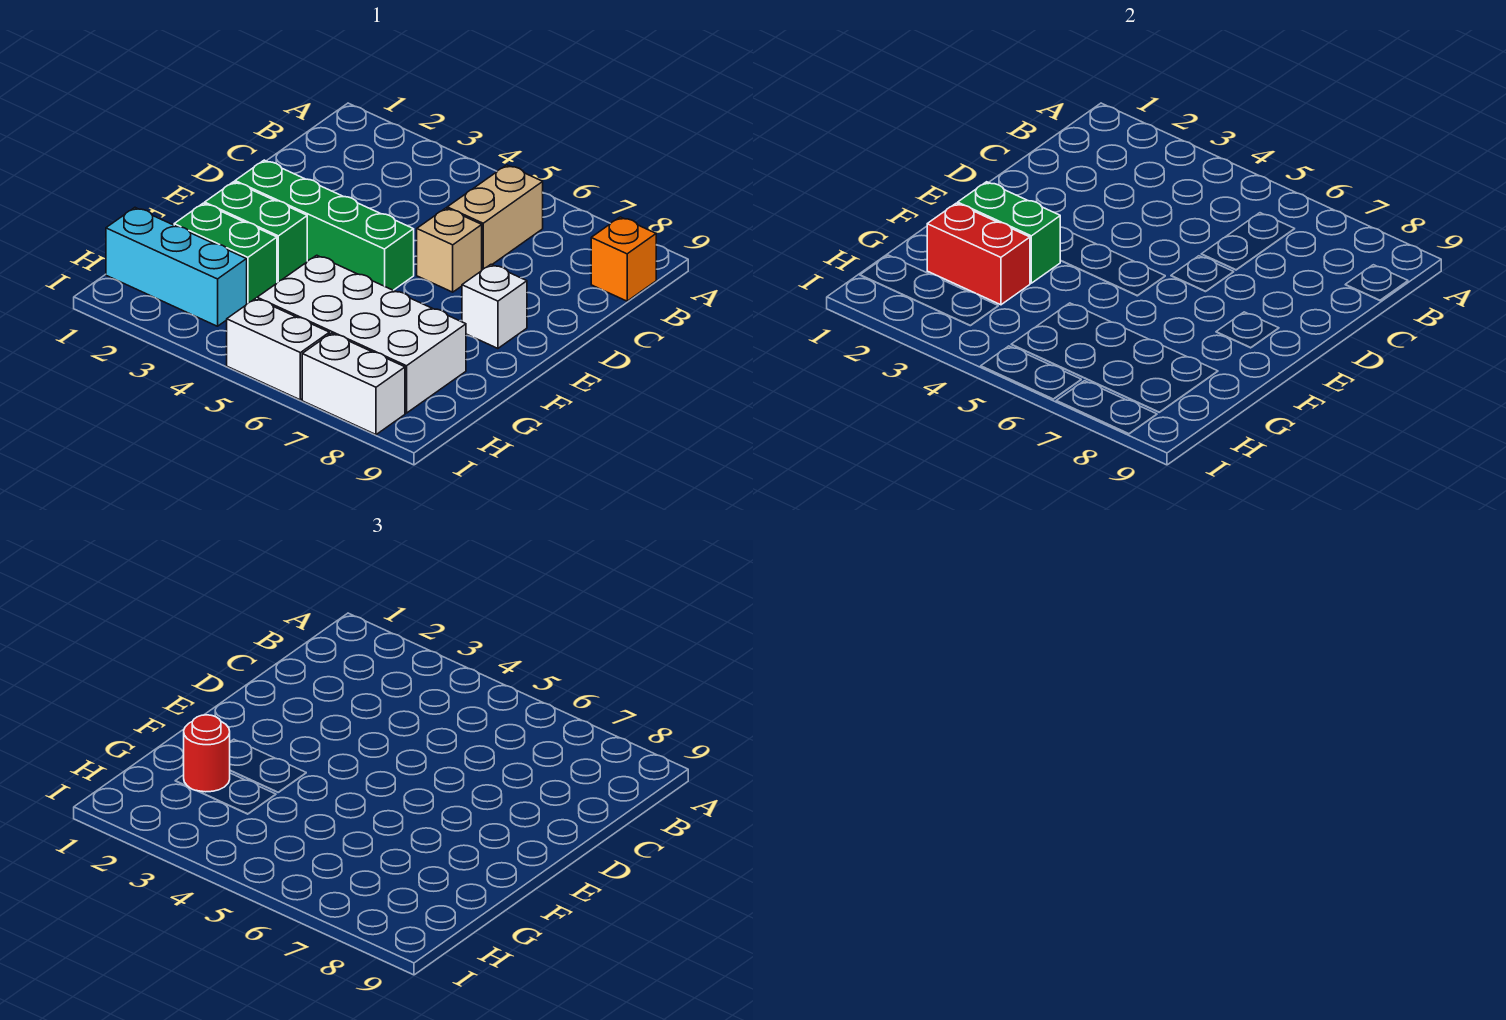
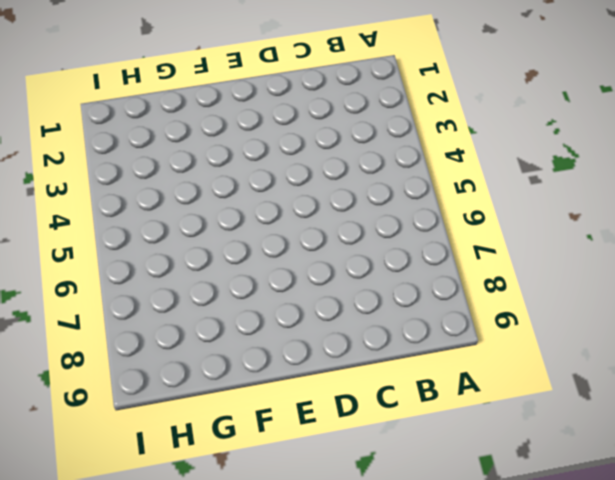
none -> tan brick B6:C6 level 1
none -> orange brick B9 level 1
none -> tan brick D6 level 1

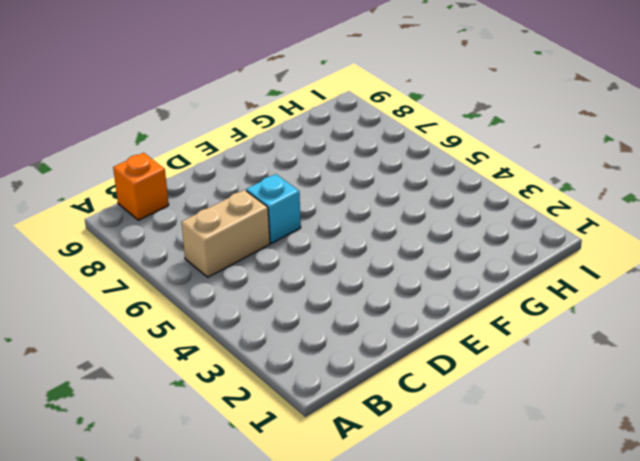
cyan brick D6 level 1 -> tan brick D6 level 1
none -> green brick E2:E5 level 1
none -> white brick E8 level 1
none -> green brick F2:F3 level 1

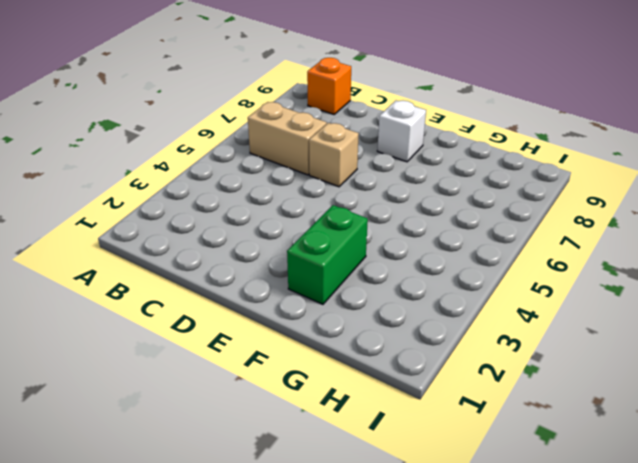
none -> green brick E2:E5 level 1
none -> green brick G2:G3 level 1
none -> white brick G5:H8 level 1

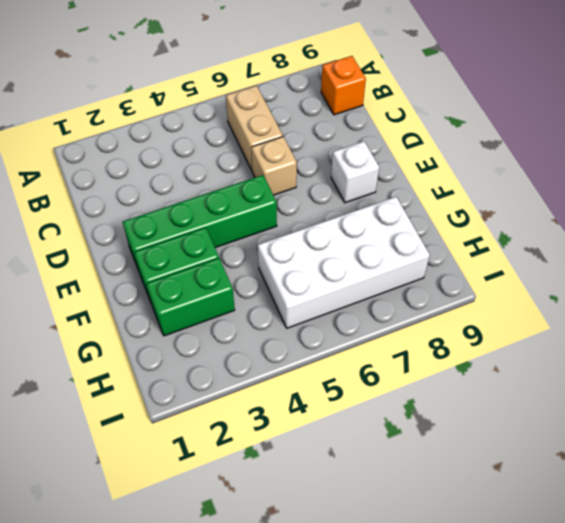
none -> cyan brick H1:H3 level 1
none -> white brick I5:I6 level 1
none -> white brick I7:I8 level 1

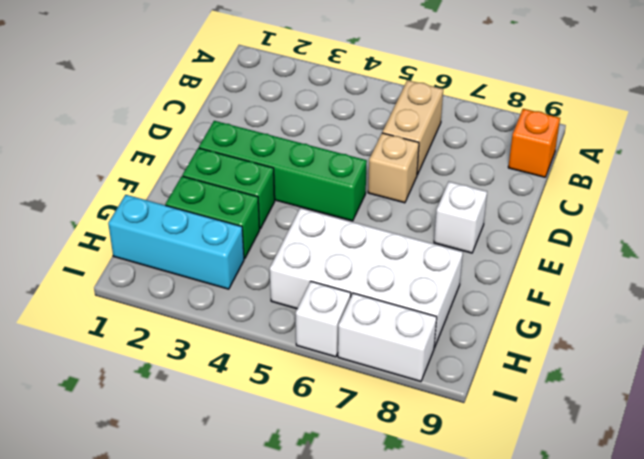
white brick I6 level 1 -> white brick I5:I6 level 1
none -> green brick F2:F3 level 2
none -> red brick G2:G3 level 2
none -> red round brick G2 level 3

